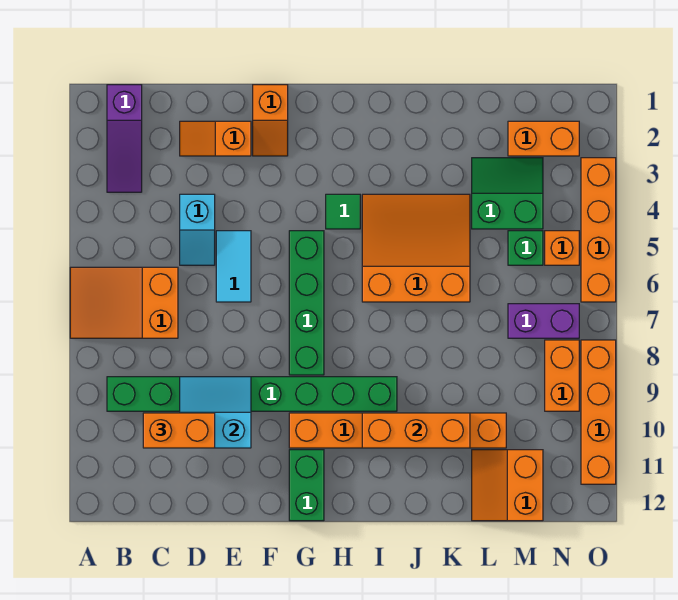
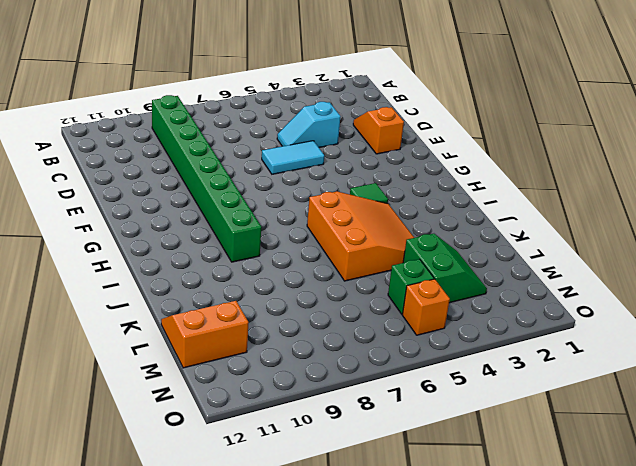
none -> orange slope A6:C7 level 1 top C
none -> purple slope B1:B3 level 1 top 1
none -> orange slope F1:F2 level 1 top 1

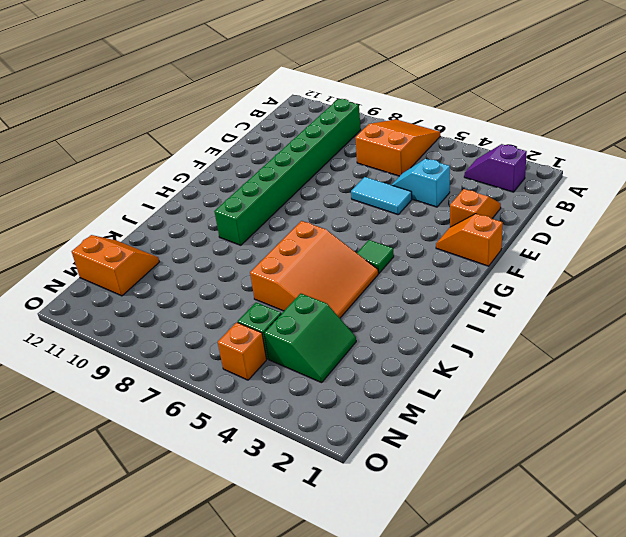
purple slope B2:B3 level 1 top 2 -> purple slope B1:B3 level 1 top 1
none -> green brick G5:G8 level 1
none -> orange brick G10:L10 level 1
none -> green brick G11:G12 level 1

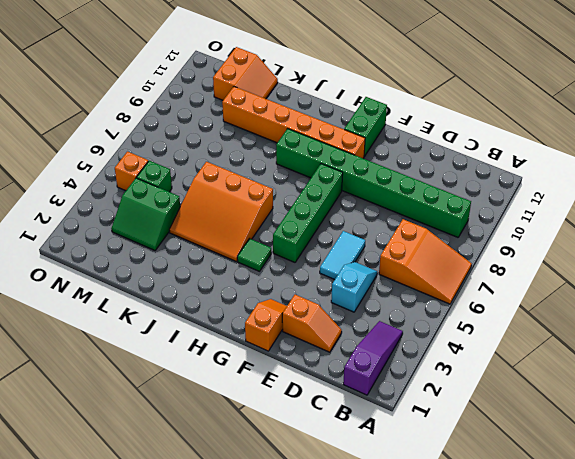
none -> orange brick M2:N2 level 1
none -> purple brick M7:N7 level 1
none -> orange brick N8:N9 level 1

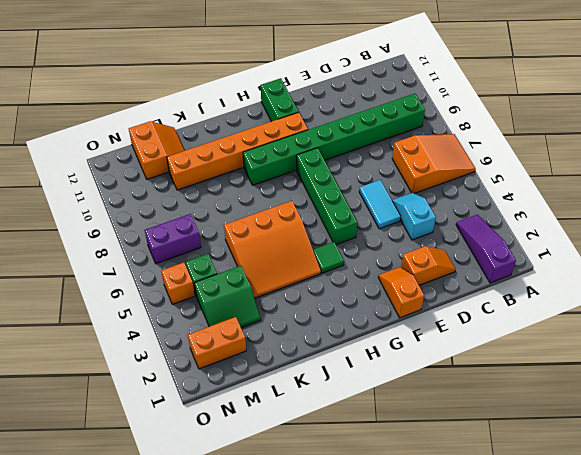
none -> orange brick N8:N9 level 1
none -> orange brick O3:O6 level 1
none -> orange brick O8:O11 level 1

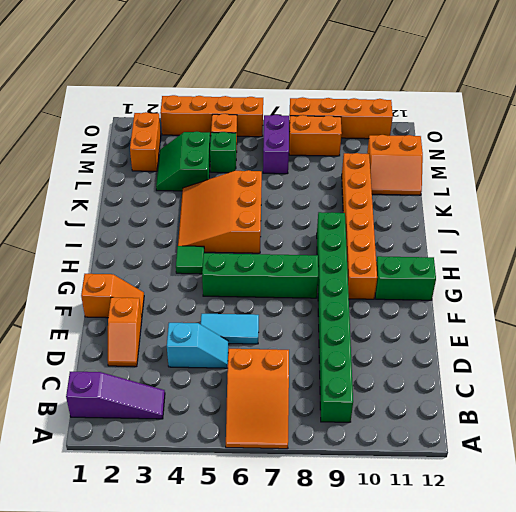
none -> cyan slope D9:E10 level 2 top 10
none -> orange brick I10:K10 level 2
none -> orange brick C10:D10 level 3

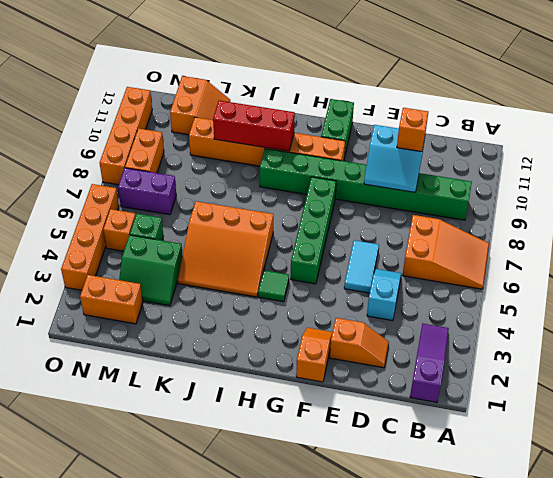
orange brick D10 level 3 -> orange brick C10:D10 level 3
red brick I10:K10 level 2 -> orange brick I10:K10 level 2

